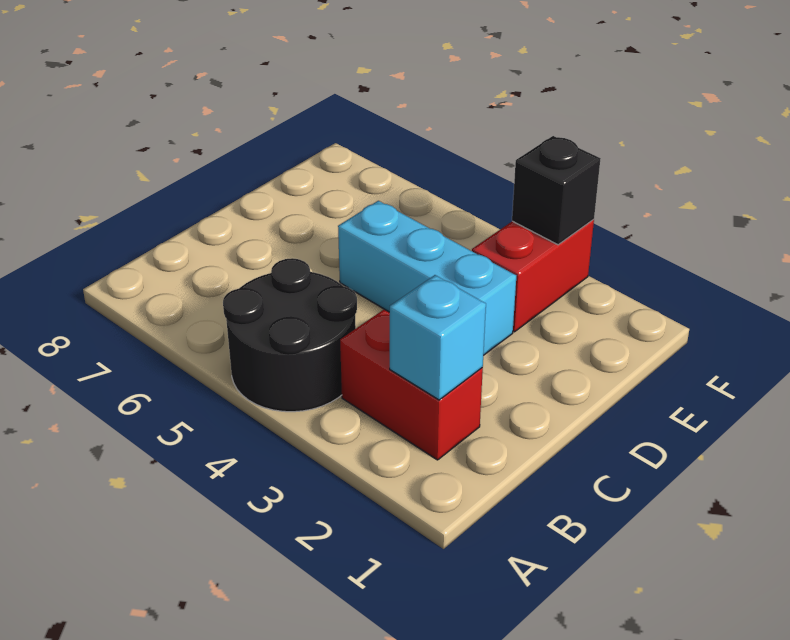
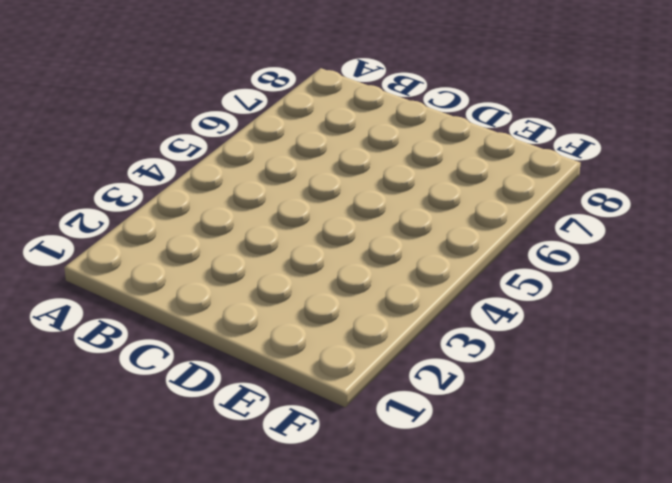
none -> black round brick A4:B5 level 1
none -> red brick B2:B3 level 1

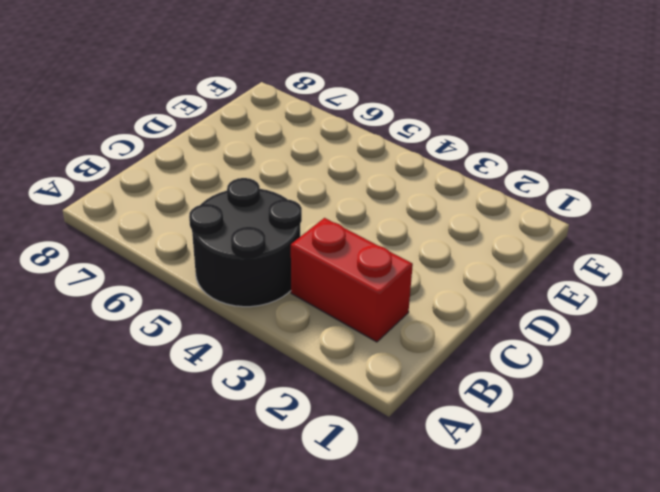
none -> cyan brick D3:D5 level 1
none -> red brick E3:F3 level 1

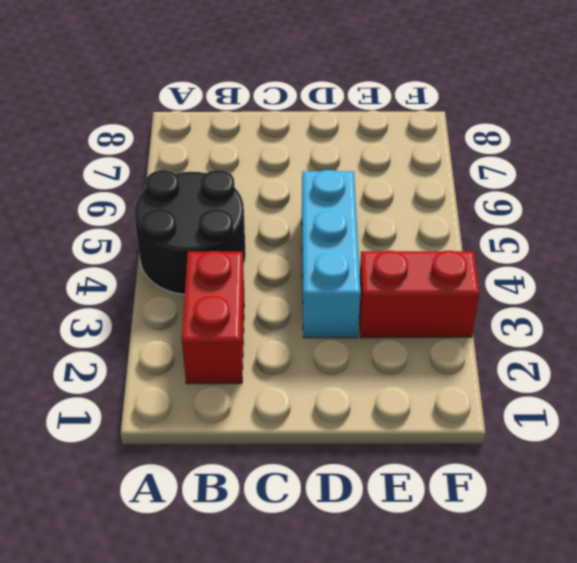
none -> cyan brick B2 level 2
none -> black brick F3 level 2

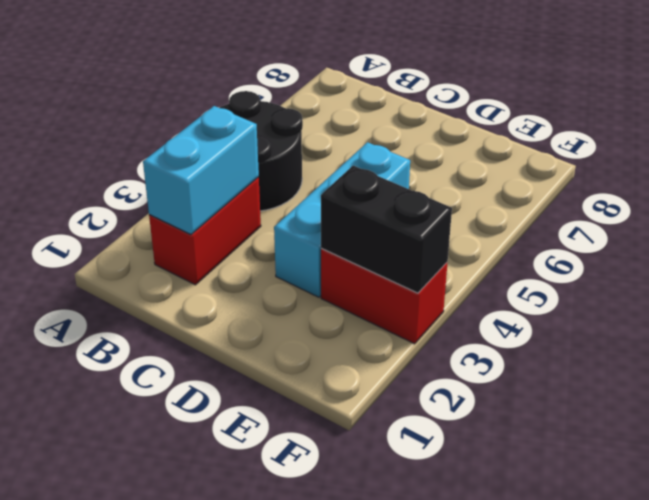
cyan brick B2:B3 level 2 -> cyan brick B2 level 2
black brick E3:F3 level 2 -> black brick F3 level 2

